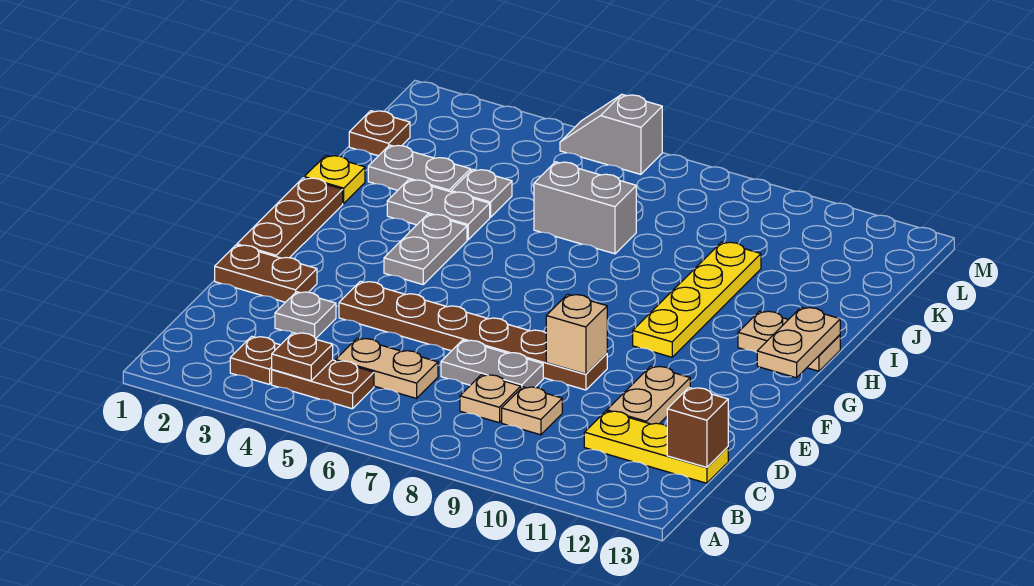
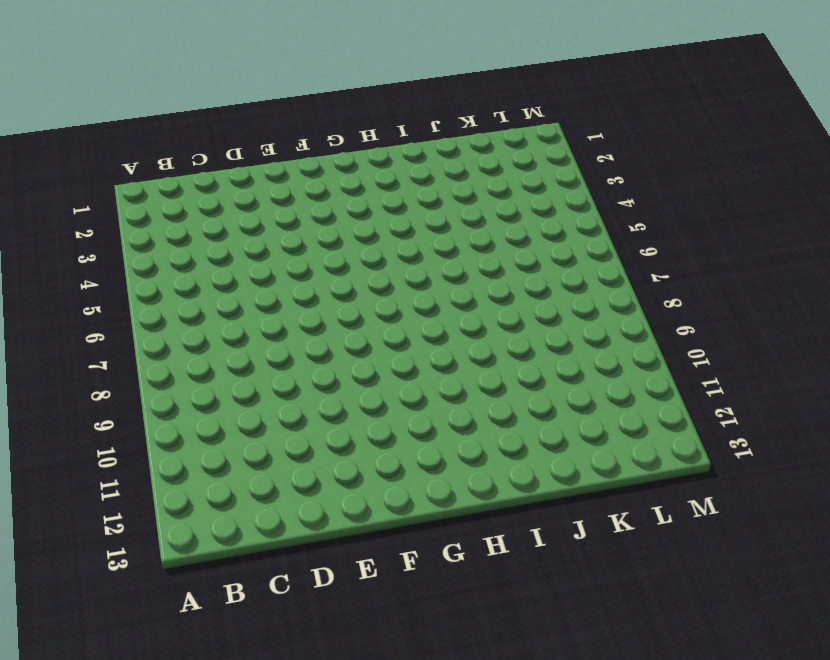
none -> brown plate B3 level 1
none -> brown plate B4:B5 level 1
none -> tan plate C5:C6 level 1

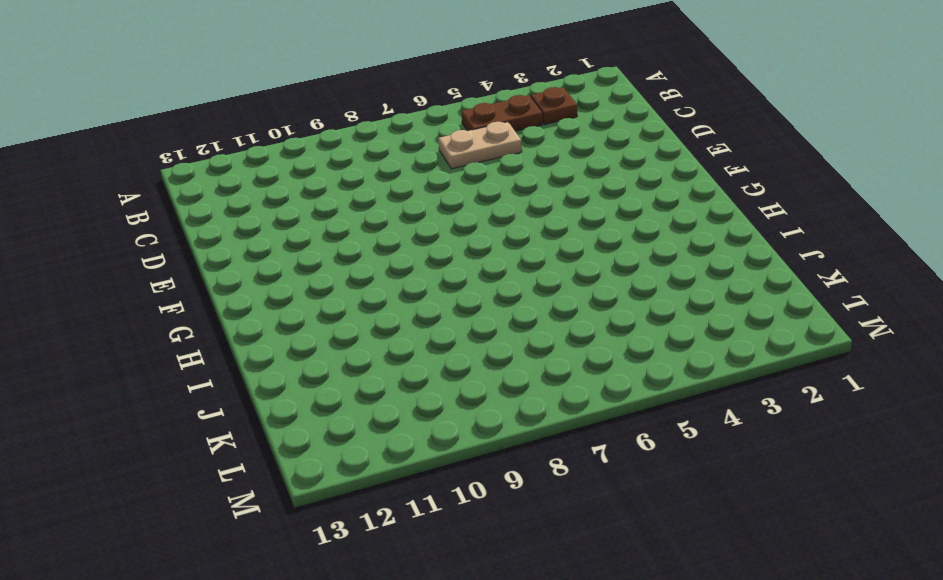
none -> tan plate C8 level 1
none -> tan plate C9 level 1
none -> yellow plate C11:C13 level 1

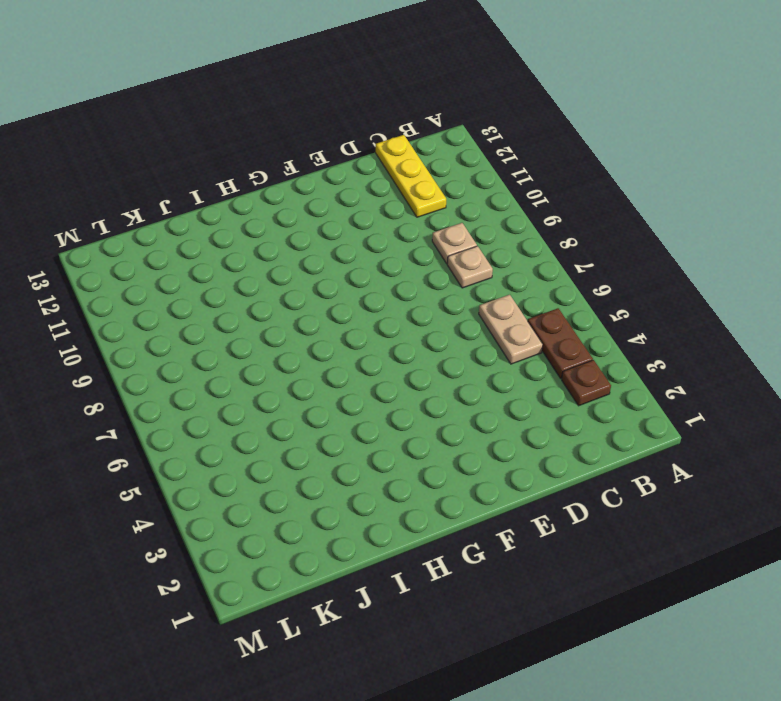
none -> grey plate D3 level 1
none -> grey plate D7:D8 level 1
none -> tan plate D11:E11 level 1

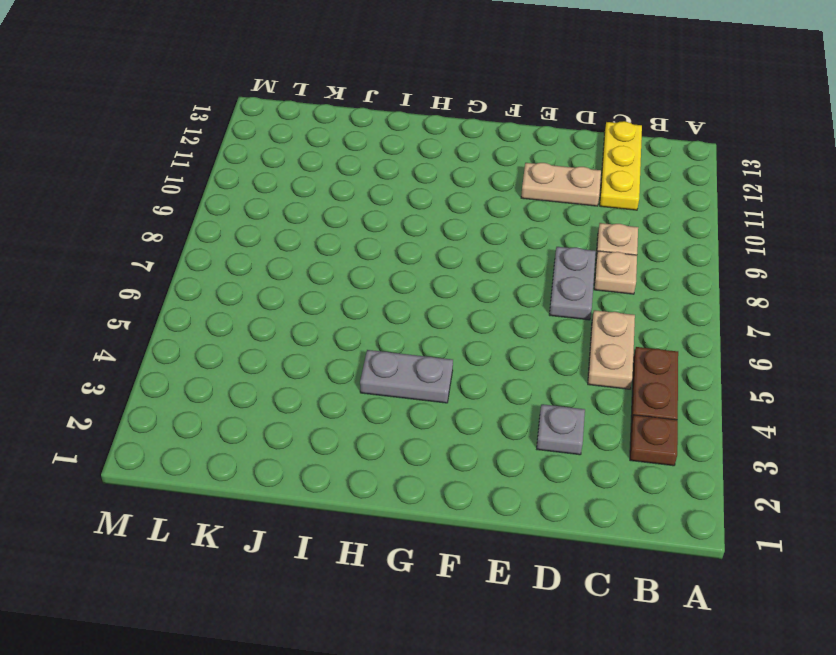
none -> brown plate E1:E2 level 1
none -> brown plate E4:E9 level 1
none -> brown plate F1:H1 level 1

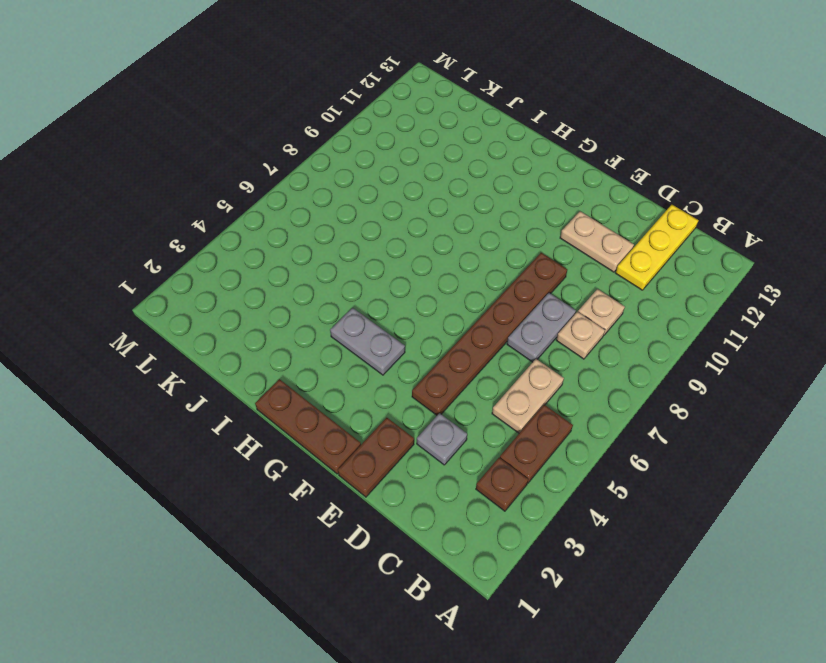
none -> yellow plate G10:J10 level 1
none -> tan plate H12:H13 level 1
none -> yellow plate I1 level 1

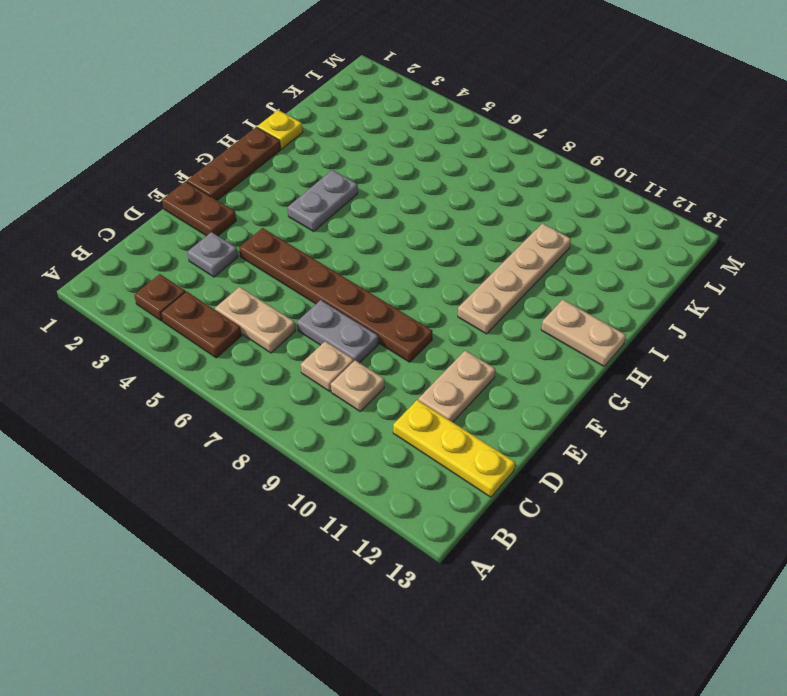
tan plate G10:J10 level 1 -> yellow plate G10:J10 level 1
none -> grey plate I3:I4 level 1
none -> grey plate J2:J3 level 1
none -> grey plate J4 level 1

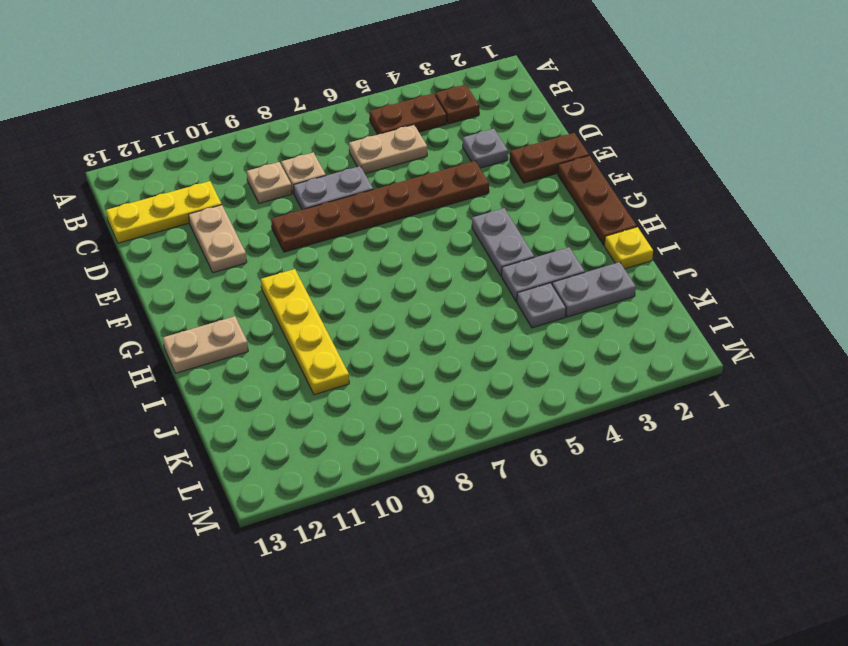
none -> grey brick J6:J7 level 1
none -> brown plate K1 level 1
none -> grey slope M5:M6 level 1 top 6

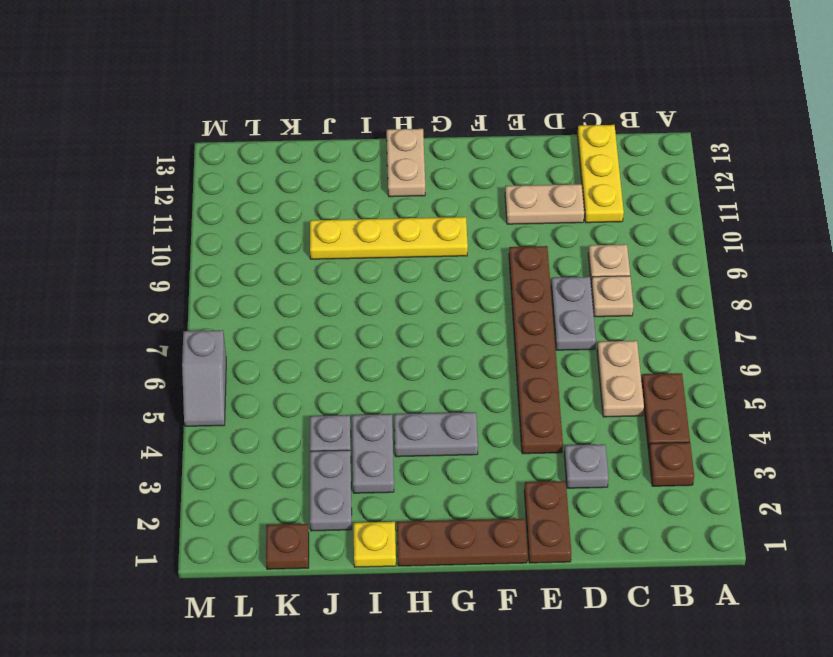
none -> grey brick J6:J7 level 1
none -> brown plate B4 level 2
none -> brown brick C13 level 2

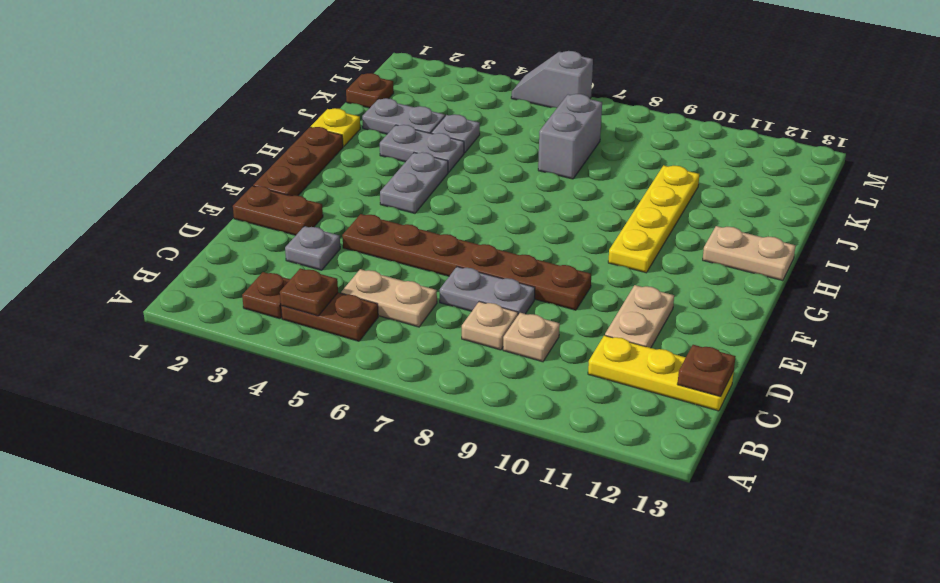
brown plate C13 level 2 -> brown brick C13 level 2
grey brick J7:K7 level 1 -> grey brick J6:J7 level 1
none -> tan brick E9 level 2
none -> tan plate G13:H13 level 2

